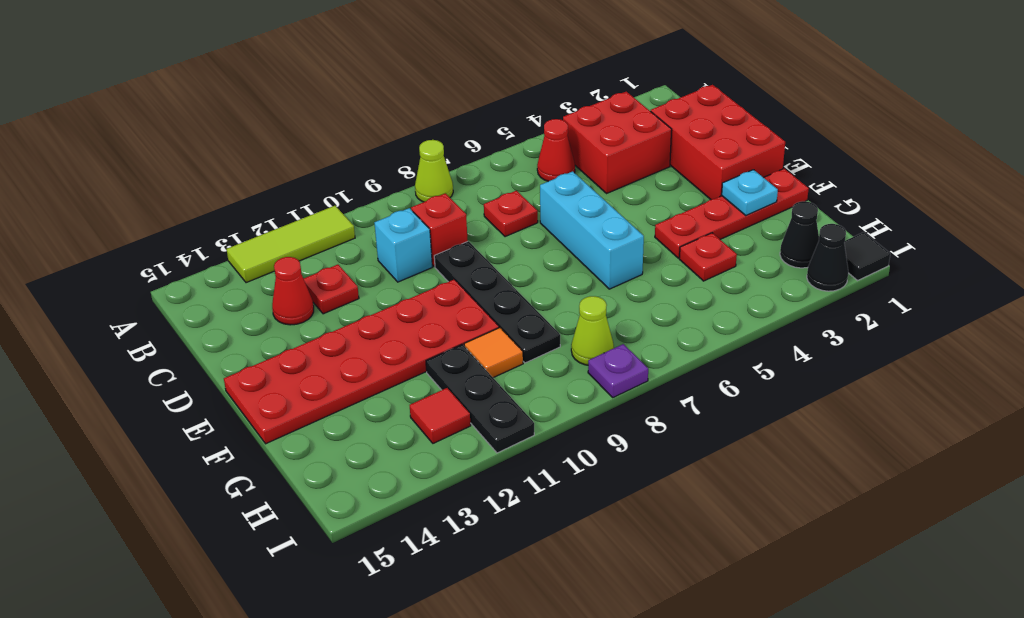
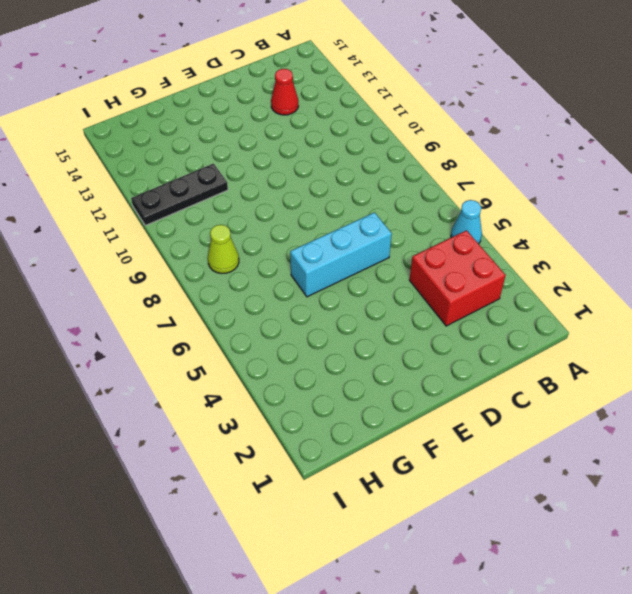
cyan cone A5 level 1 -> none
none -> lime cone A8 level 1
none -> lime tile A11:A13 level 1
none -> red cone B5 level 1

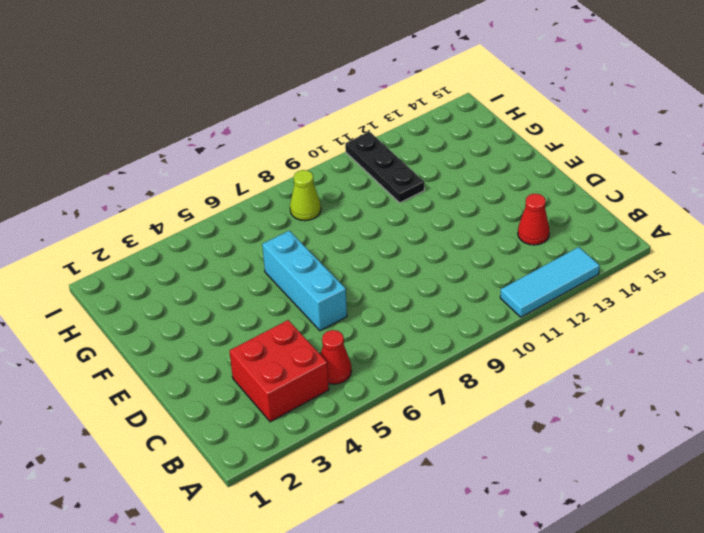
cyan tile A11:A13 level 1 -> lime tile A11:A13 level 1
none -> lime cone A8 level 1
none -> red brick C1:E2 level 1
none -> red plate C7 level 1

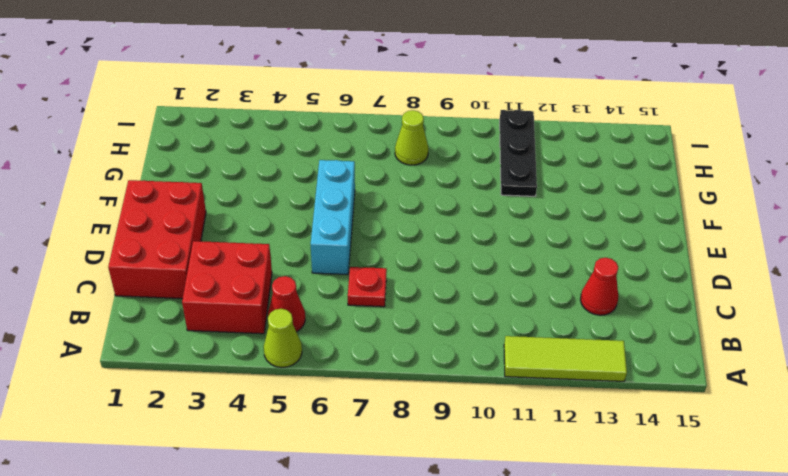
lime cone A5 level 1 -> lime cone A8 level 1
none -> red brick C9 level 1
none -> cyan brick C10 level 1
none -> red plate C12 level 1

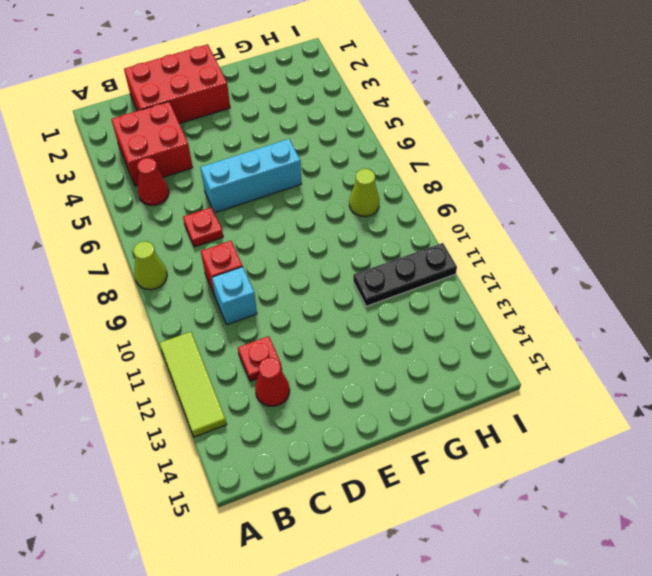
none -> black plate D9:G9 level 1
none -> red plate E10:F15 level 1
none -> red plate F1:F4 level 1

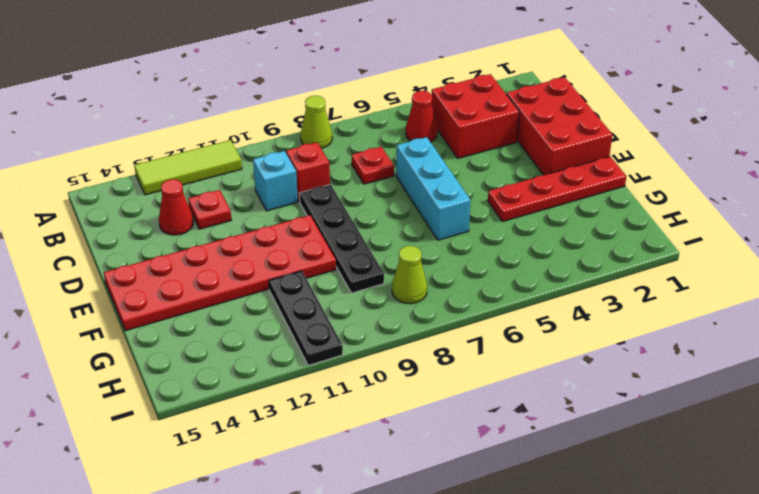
none -> red plate G4 level 1
none -> orange tile G10 level 1
none -> black cone H2 level 1

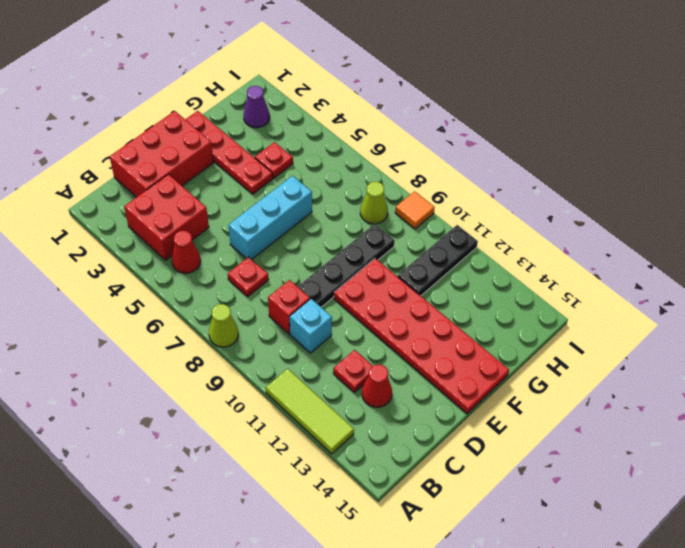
purple cone H2 level 1 -> black cone H2 level 1
orange tile I9 level 1 -> orange tile G10 level 1
none -> red tile H12 level 1
none -> black tile I1 level 1
none -> black cone I2 level 1

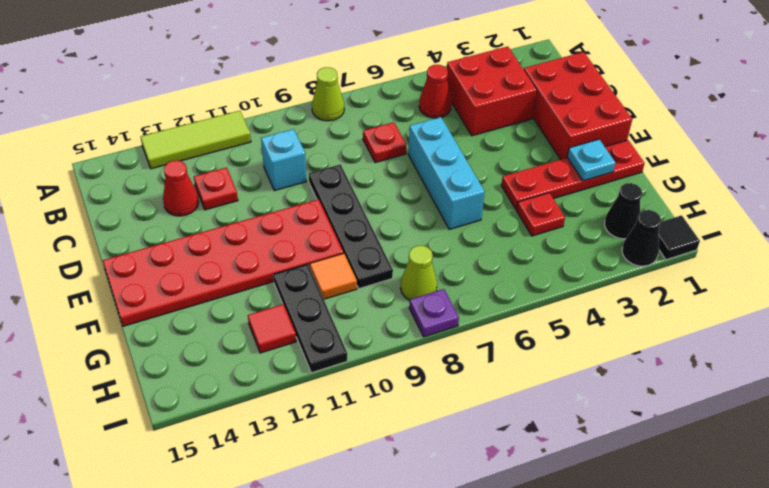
none -> red brick C9 level 1

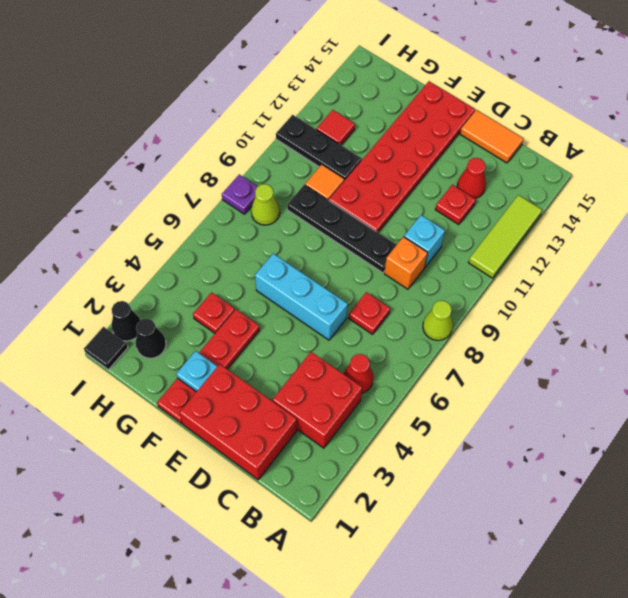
orange brick C9 level 1 -> red brick C9 level 1
orange tile C15:D15 level 1 -> none

